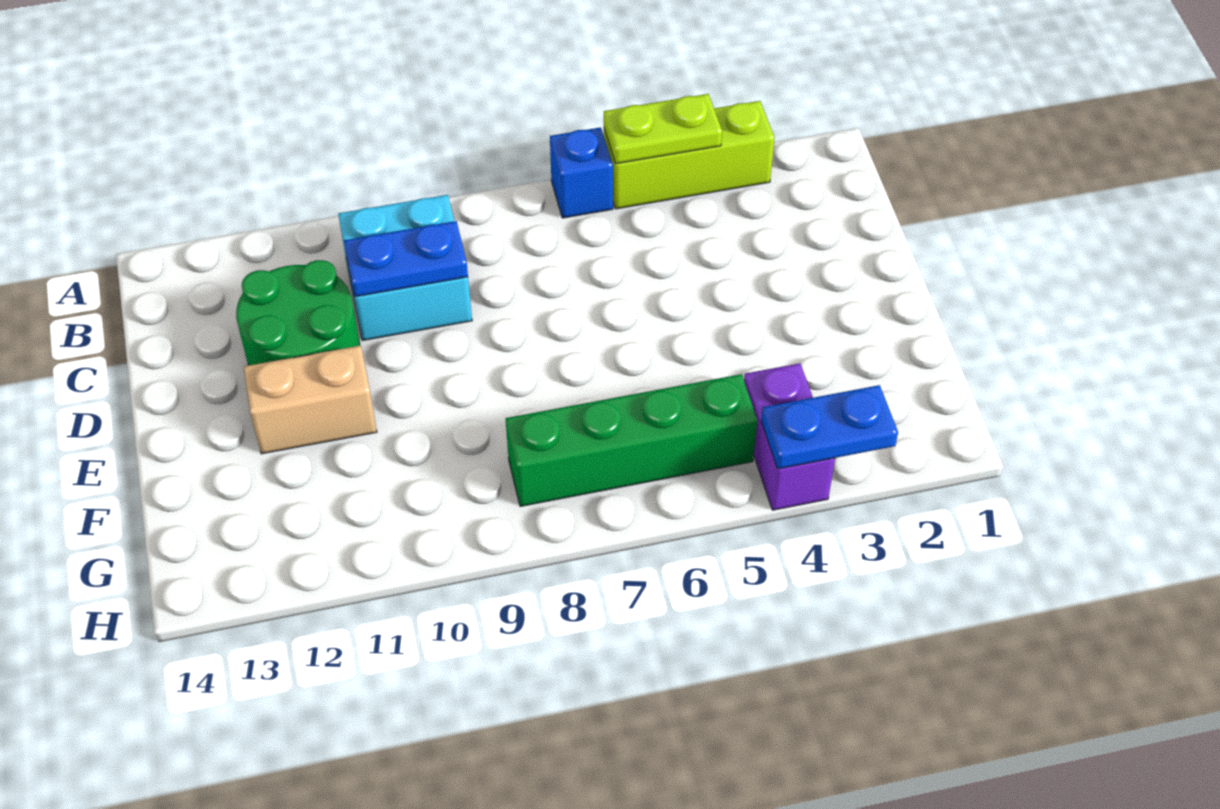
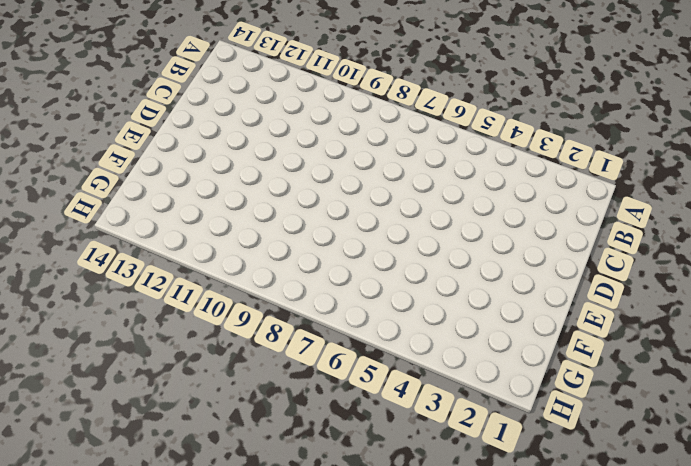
none -> lime brick A3:A5 level 1
none -> blue brick A6 level 1

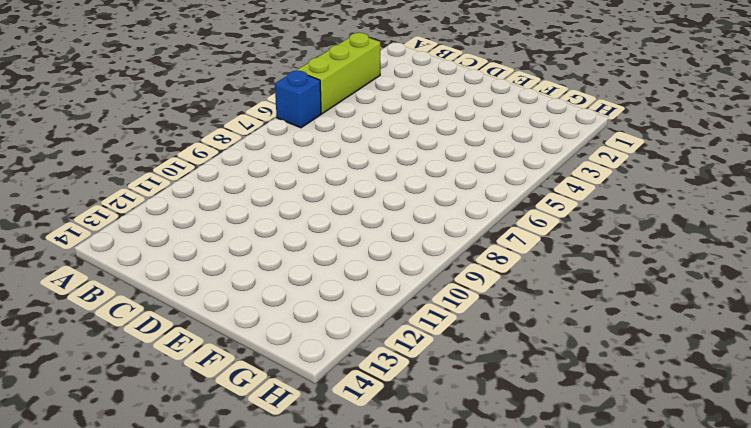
none -> cyan brick B9:C10 level 1
none -> green round brick C11:D12 level 1

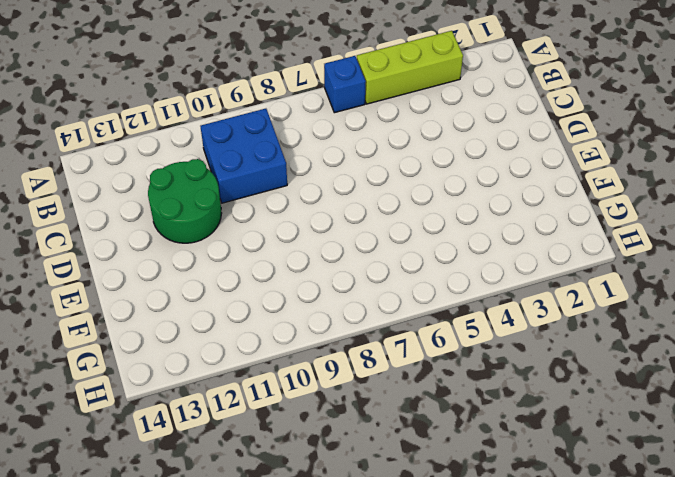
blue brick B9:C10 level 1 -> cyan brick B9:C10 level 1
none -> tan brick E11:E12 level 1
none -> purple brick G4:H4 level 1

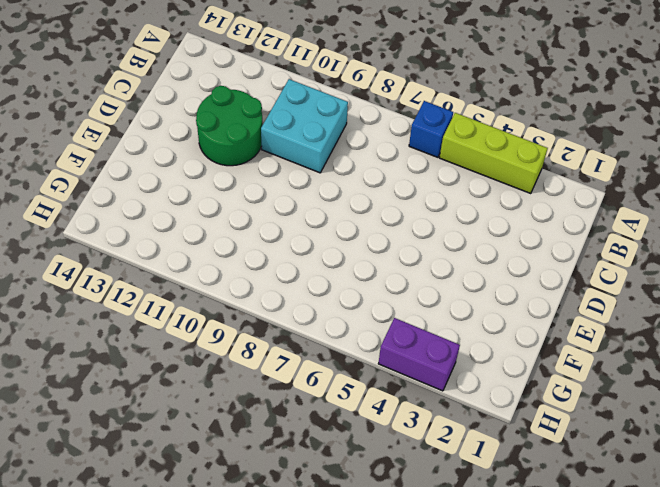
purple brick H3:H4 level 1 -> purple brick G4:H4 level 1
none -> tan brick E11:E12 level 1
none -> green brick G5:G8 level 1

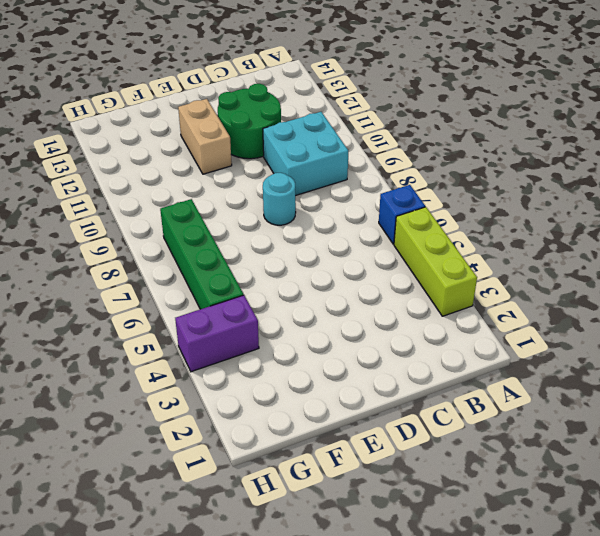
cyan round brick D8 level 1 -> none
none -> lime plate A4:A5 level 2
none -> blue plate C9:C10 level 2

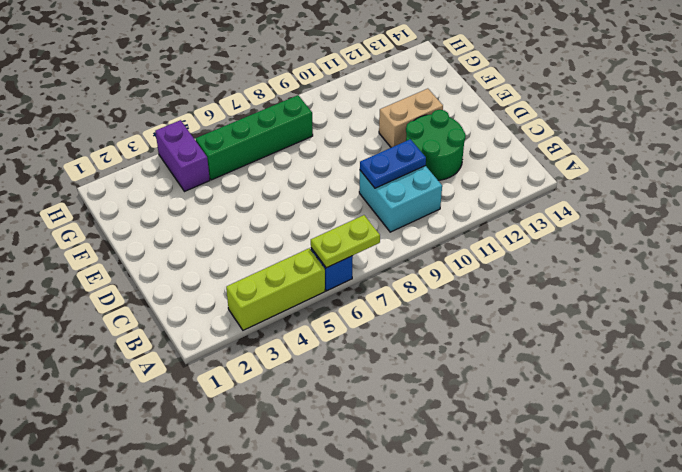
lime plate A6:A7 level 2 -> lime plate A4:A5 level 2
none -> blue plate H3:H4 level 2

